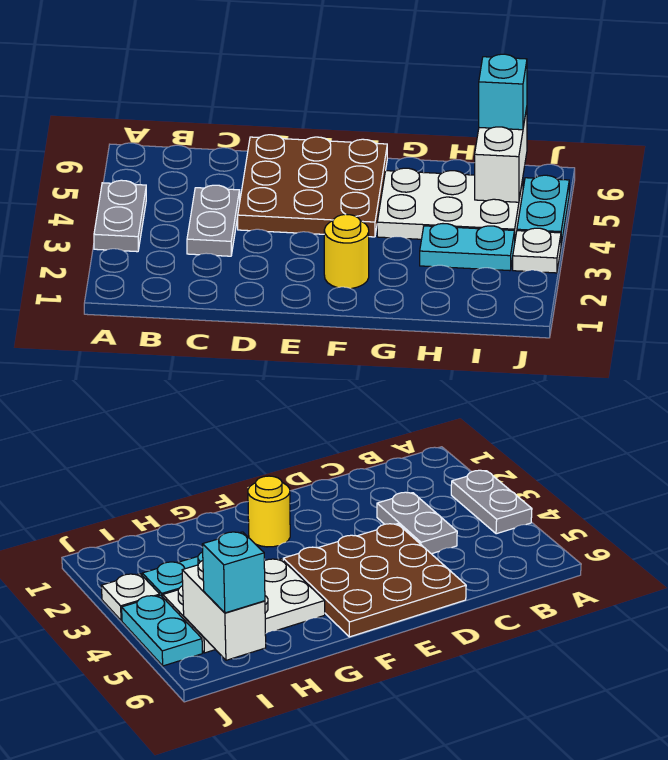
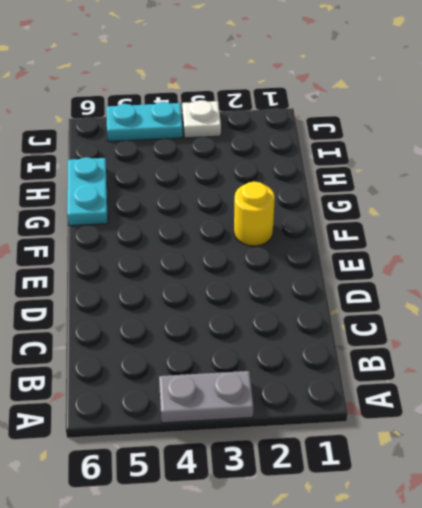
cyan plate G6:H6 level 1 -> cyan plate H3:I3 level 1
none -> grey plate C3:C4 level 1
none -> brown plate D4:F6 level 1

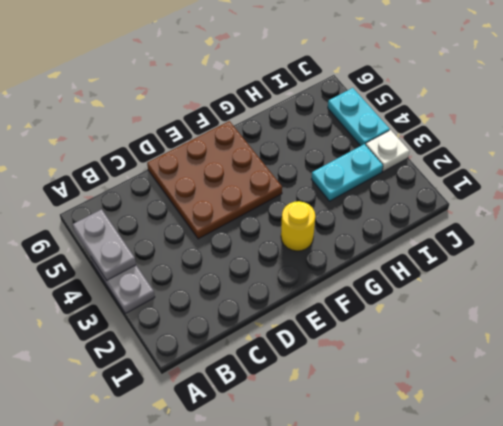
grey plate A4:A5 level 2 -> grey plate C3:C4 level 1
none -> white plate G4:I5 level 1
none -> white brick I5:I6 level 2

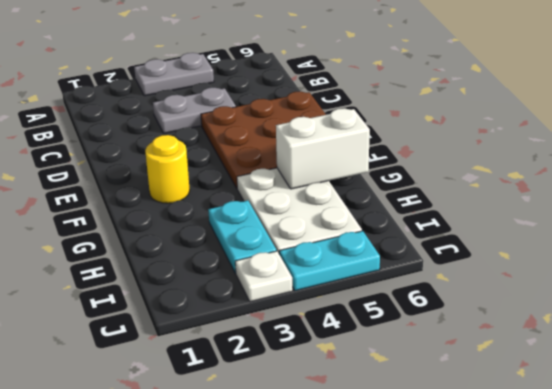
white brick G5:G6 level 2 -> white brick I5:I6 level 2
none -> cyan brick I6 level 3

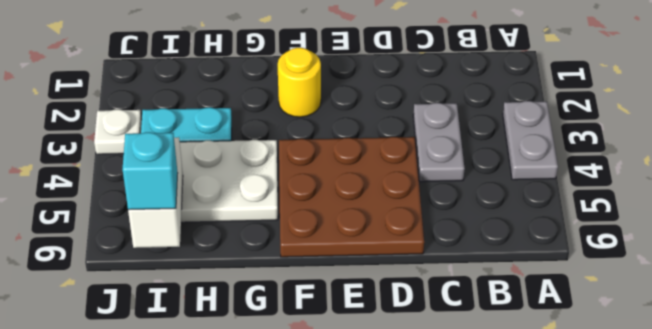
none -> cyan plate J4:J5 level 1

